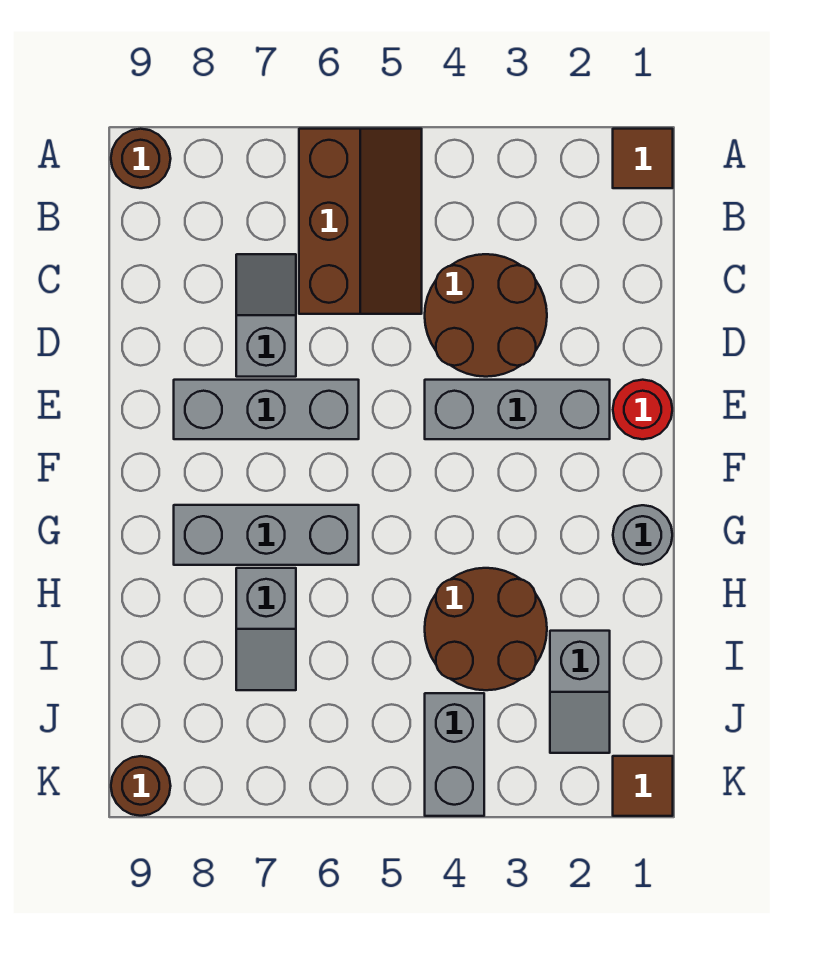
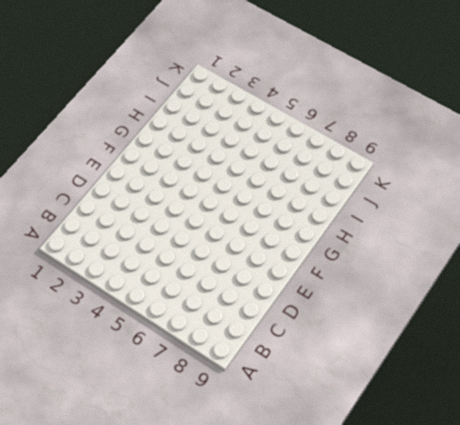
none -> brown tile A1 level 1
none -> brown slope A5:C6 level 1 top 6
none -> brown round brick A9 level 1

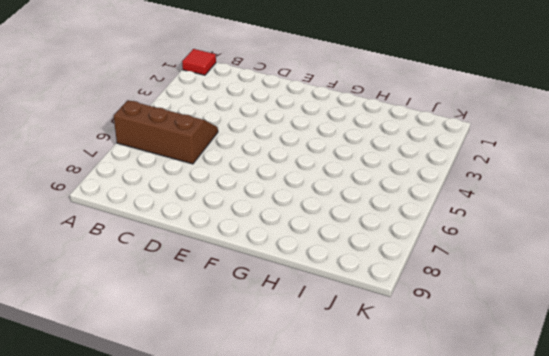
red tile A1 level 1 -> brown tile A1 level 1
none -> brown round brick A9 level 1
none -> brown round brick C3:D4 level 1
none -> grey slope C7:D7 level 1 top D

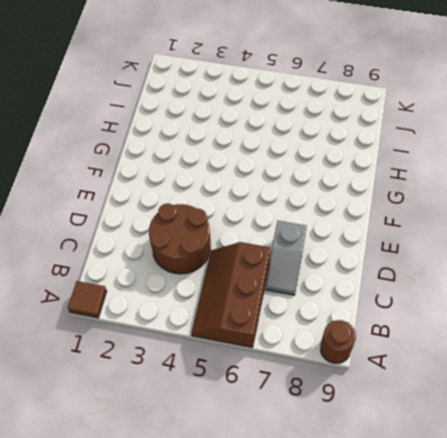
none -> red round brick E1 level 1
none -> grey brick E2:E4 level 1
none -> grey brick E6:E8 level 1

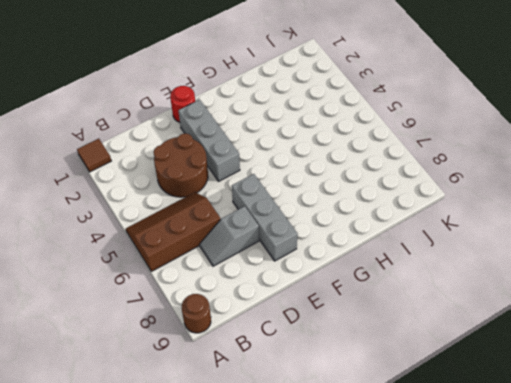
none -> grey round brick G1 level 1
none -> grey brick G6:G8 level 1
none -> brown round brick H3:I4 level 1

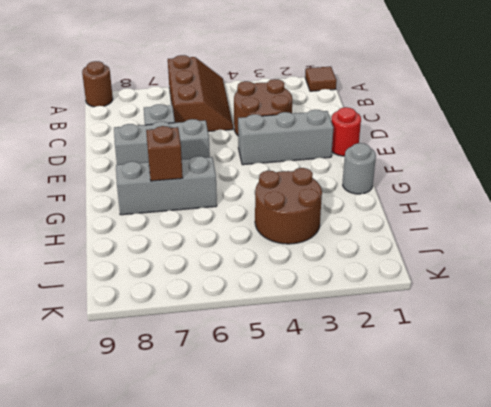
brown brick G7 level 2 -> none
none -> grey slope H7:I7 level 1 top H
none -> grey slope I2:J2 level 1 top I
none -> grey brick J4:K4 level 1

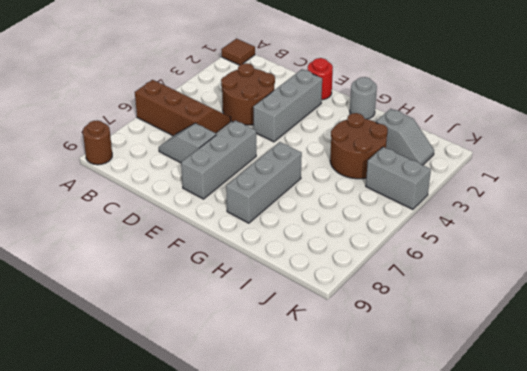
none -> grey slope H7:I7 level 1 top H
none -> brown tile K1 level 1
none -> brown round brick K9 level 1

